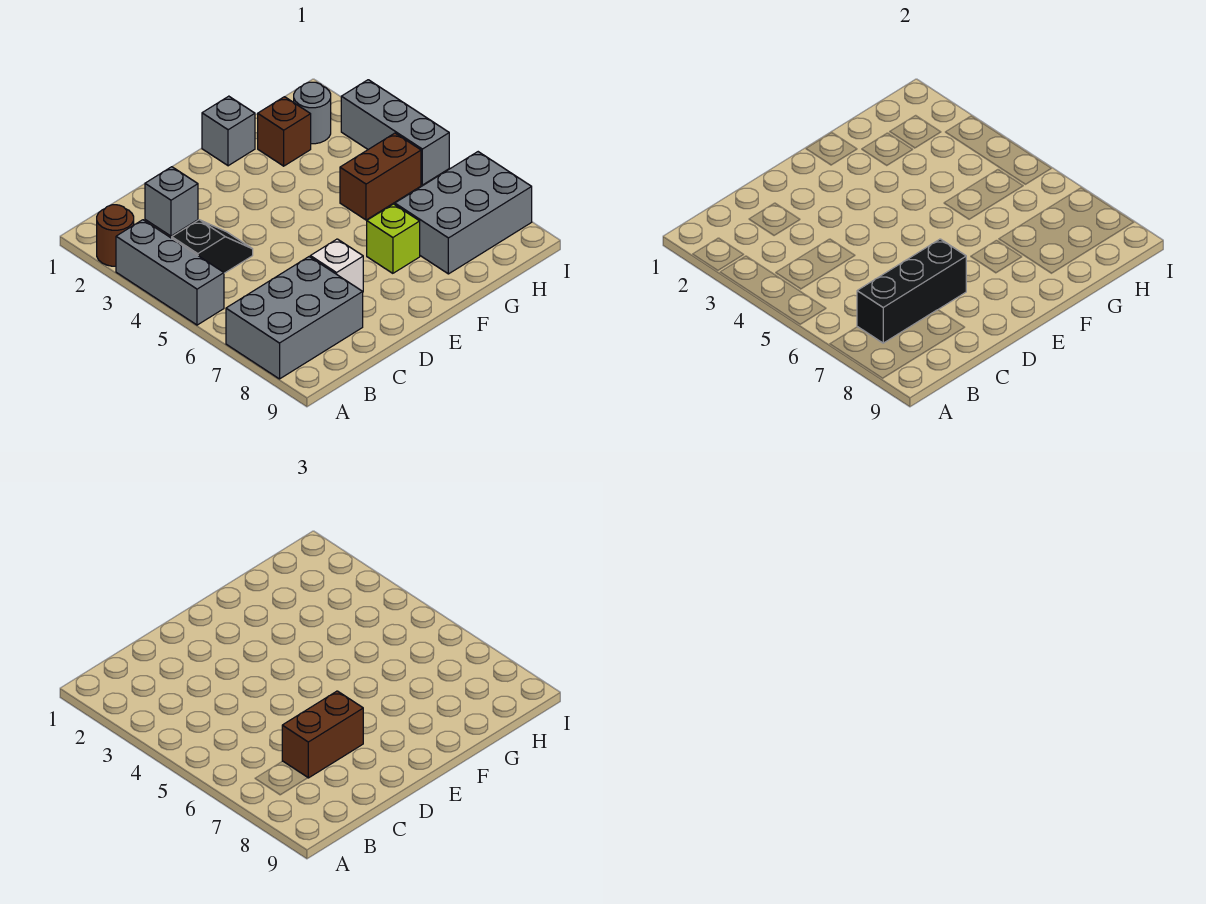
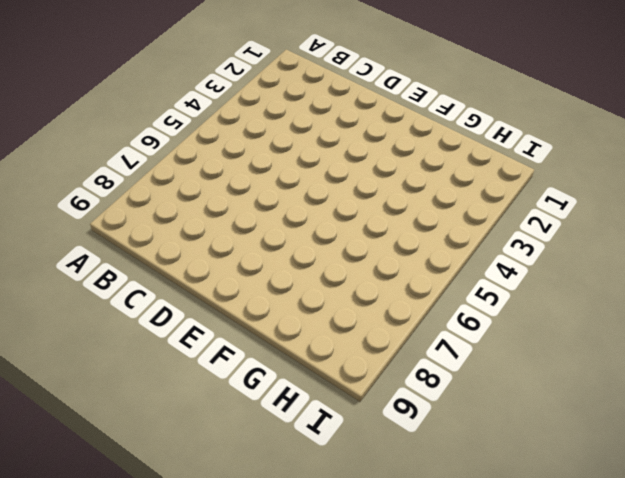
none -> brown round brick A2 level 1
none -> grey brick A3:A5 level 1
none -> grey brick A7:C8 level 1

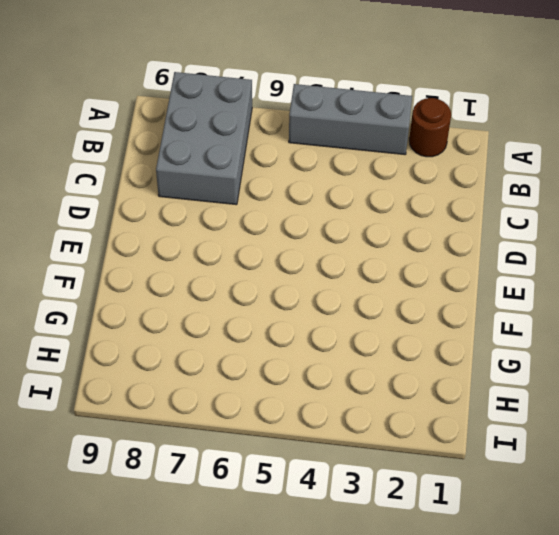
none -> black slope B4:C4 level 1 top B
none -> grey brick C2 level 1
none -> white brick D7 level 1

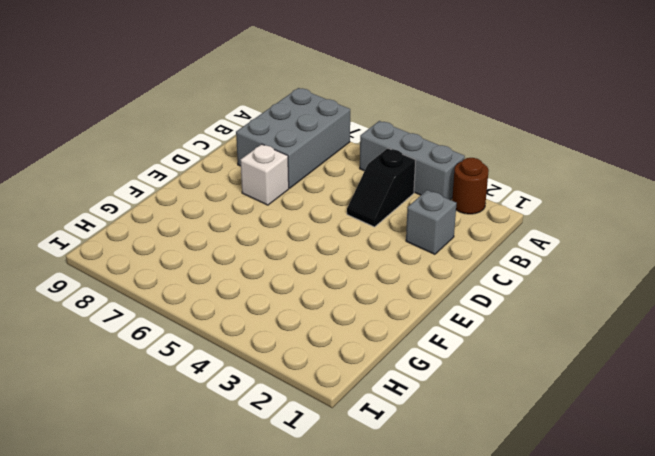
none -> grey brick F1 level 1
none -> lime brick F7 level 1
none -> brown brick G2 level 1

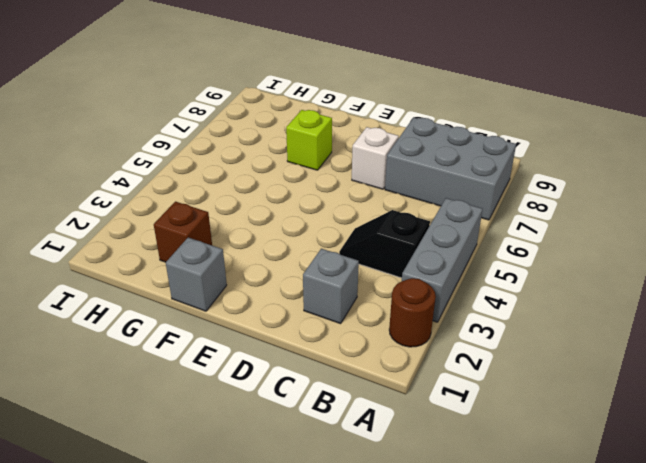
none -> brown brick G5:H5 level 1
none -> grey brick G7:I8 level 1
none -> grey round brick H2 level 1

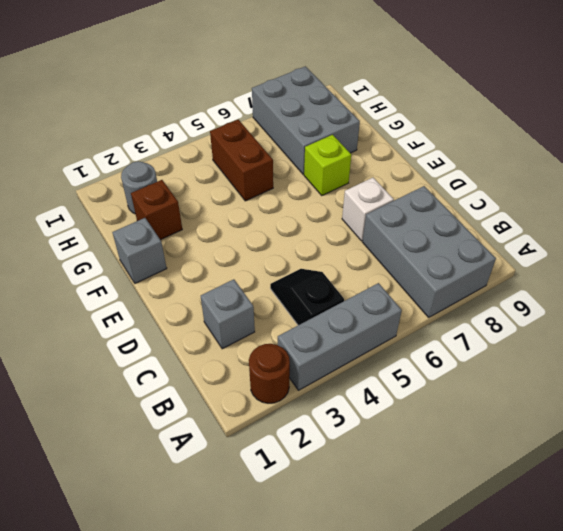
none -> grey brick I3:I5 level 1
none -> black brick B7:D7 level 2
none -> brown brick C7:D7 level 3

